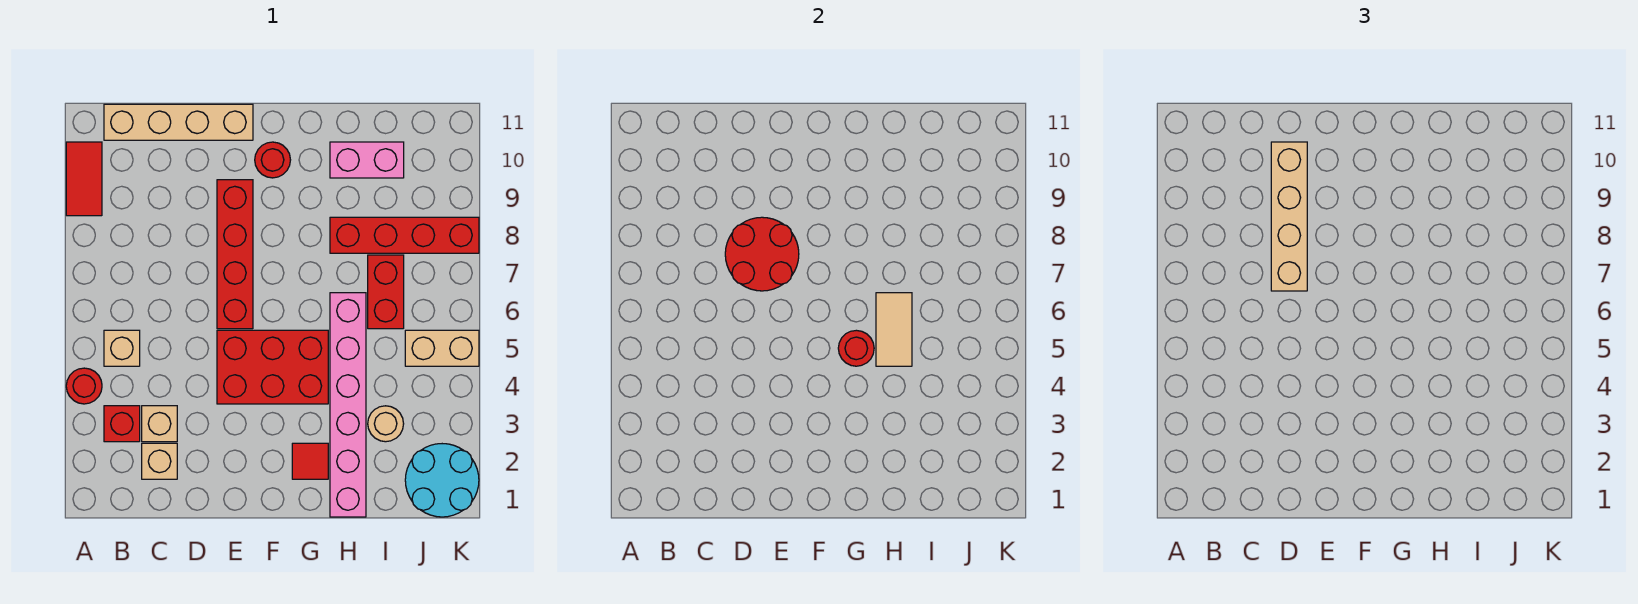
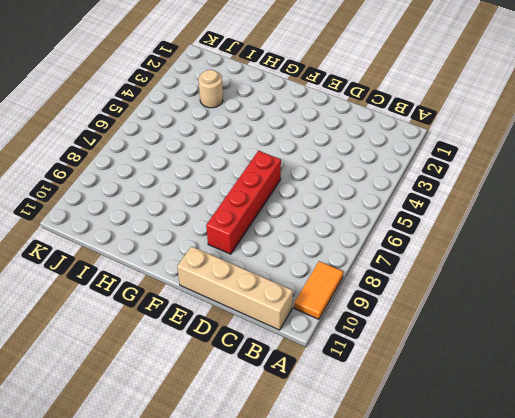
orange tile A9:A10 level 1 -> red tile A9:A10 level 1
none -> red round brick A4 level 1
none -> red brick B3 level 1
none -> tan brick B5 level 1

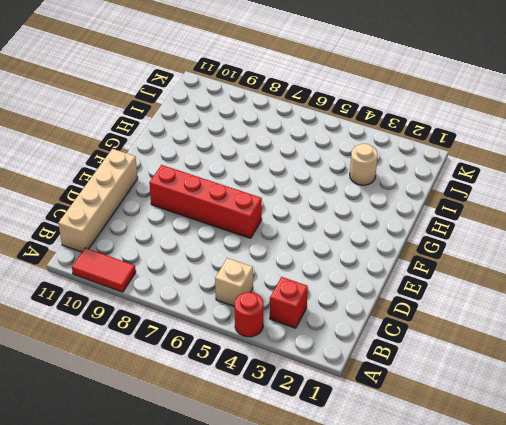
none -> tan brick C2 level 1
none -> tan brick C3 level 1
none -> red brick E4:G5 level 1

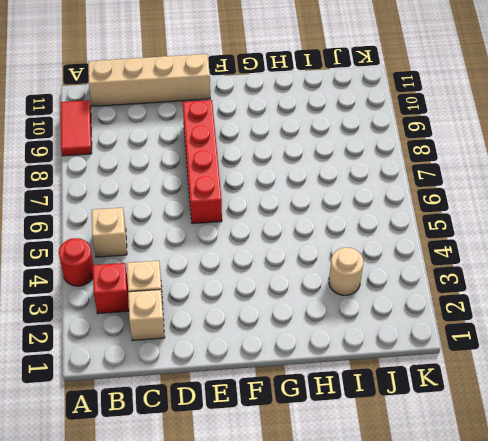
none -> red brick E4:G5 level 1
none -> red round brick F10 level 1
none -> red tile G2 level 1

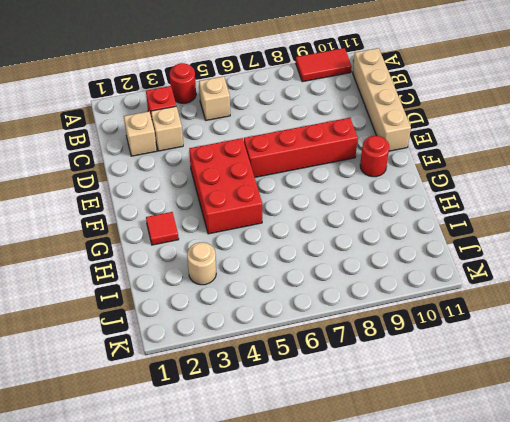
none -> pink brick H1:H6 level 1
none -> red brick H8:K8 level 1
none -> pink brick H10:I10 level 1

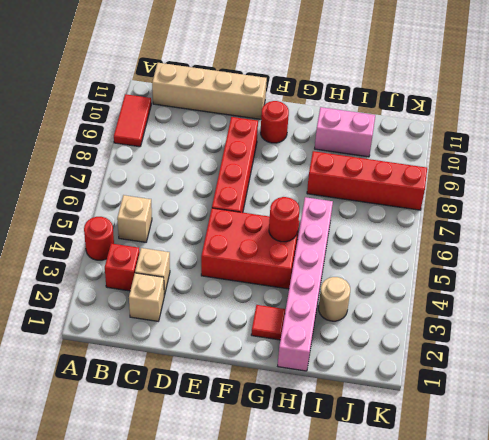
none -> red brick I6:I7 level 1
none -> cyan round brick J1:K2 level 1
none -> tan brick J5:K5 level 1

